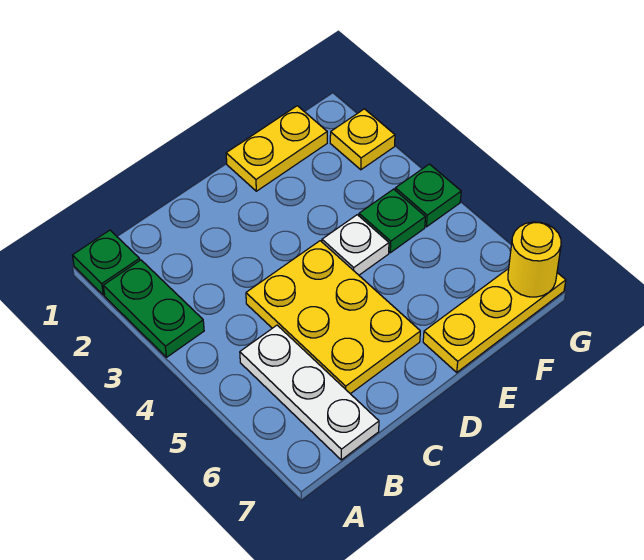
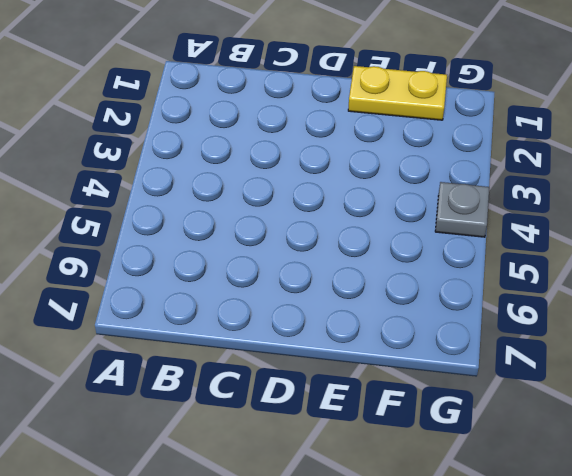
grey plate G4 level 1 -> green plate G4 level 1
none -> green plate A1 level 1
none -> green plate A2:A3 level 1

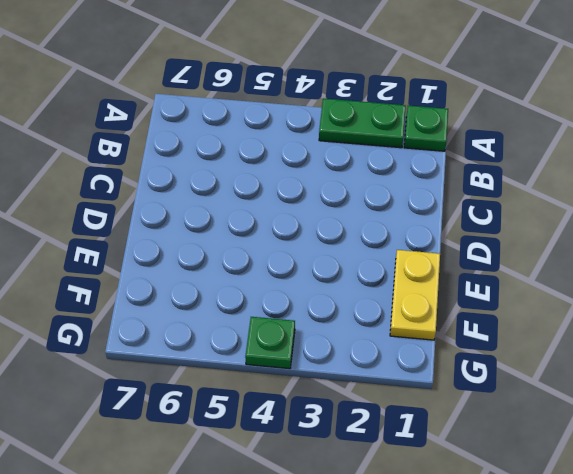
none -> white plate B5:B7 level 1
none -> yellow plate C4:D6 level 1

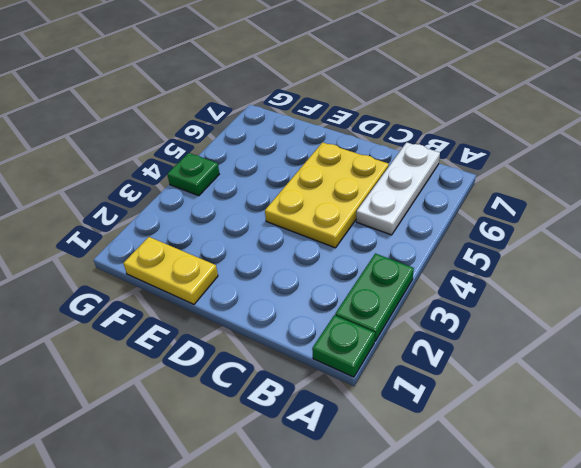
none -> white plate E4 level 1
none -> yellow plate E7:G7 level 1

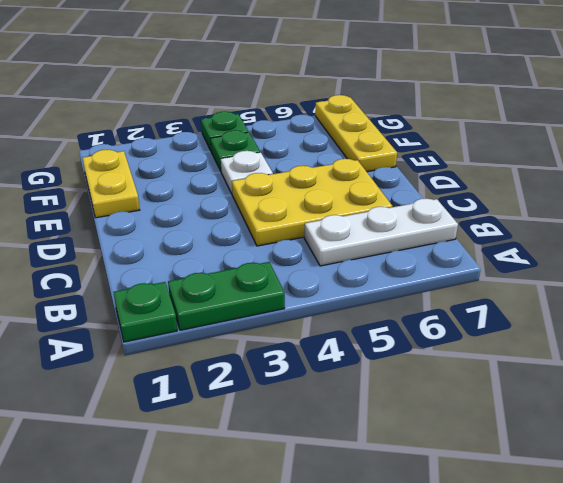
none -> yellow plate G2 level 1
none -> yellow round brick G7 level 2

